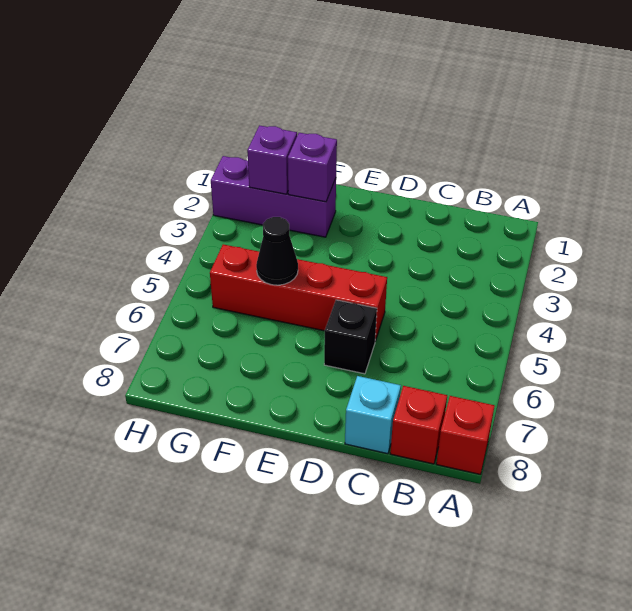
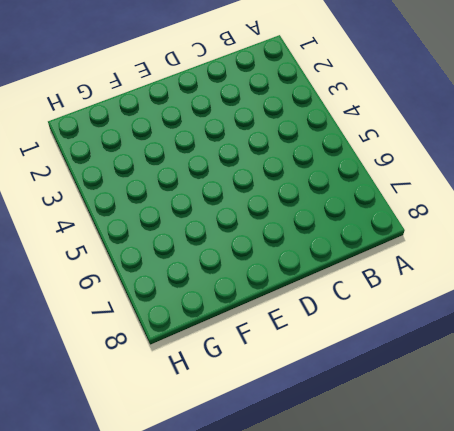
none -> red brick A8 level 1
none -> red brick B8 level 1

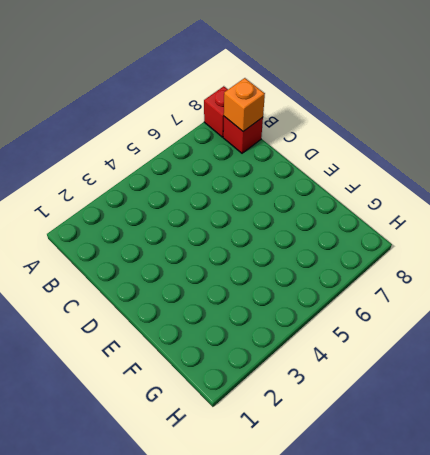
orange brick B8 level 2 -> none
none -> cyan brick C8 level 1
none -> red brick D5:G5 level 1

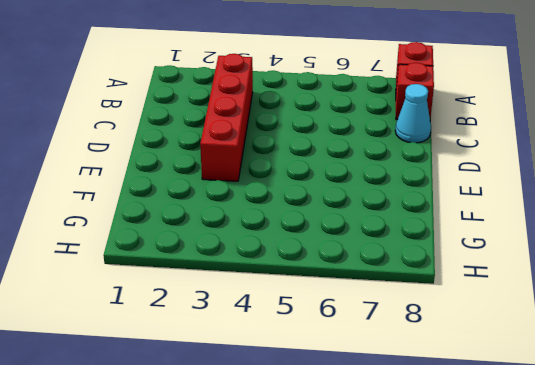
red brick B3:E3 level 1 -> red brick D5:G5 level 1
cyan cone C8 level 1 -> cyan brick C8 level 1
none -> black brick D6 level 1
none -> purple brick F2:H2 level 1

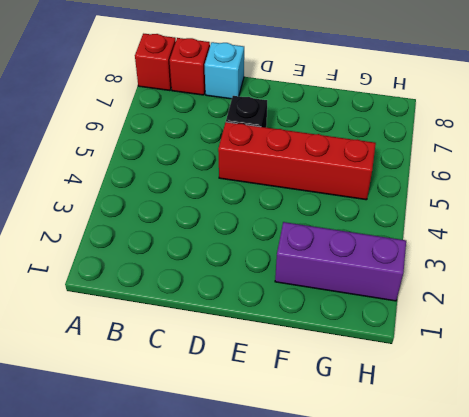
none -> purple brick F2 level 2
none -> black cone F5 level 2

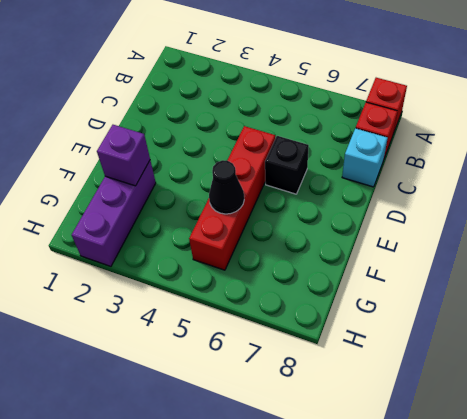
none -> purple brick G2 level 2

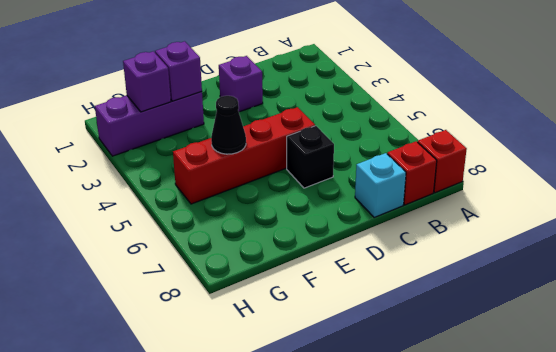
purple brick D2 level 1 -> none

